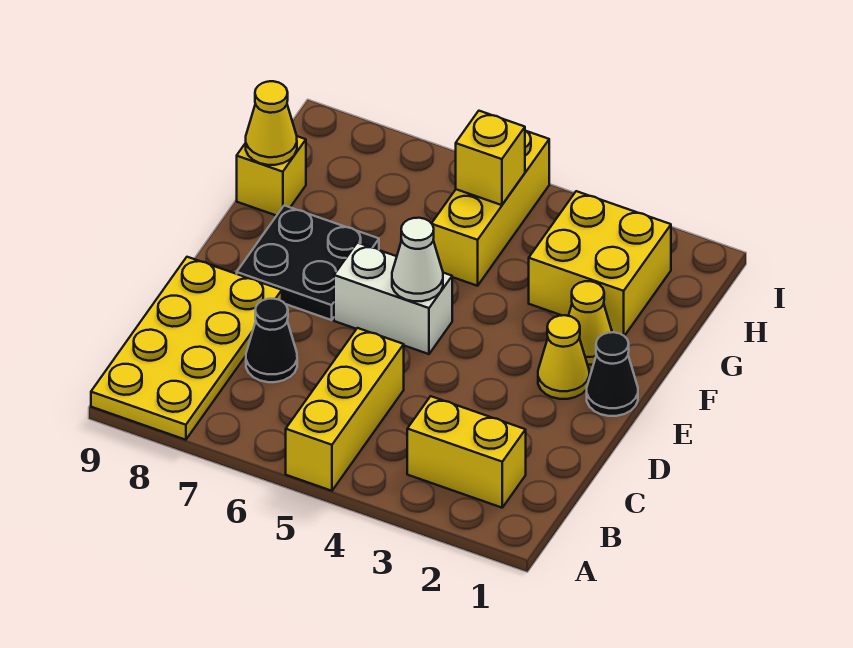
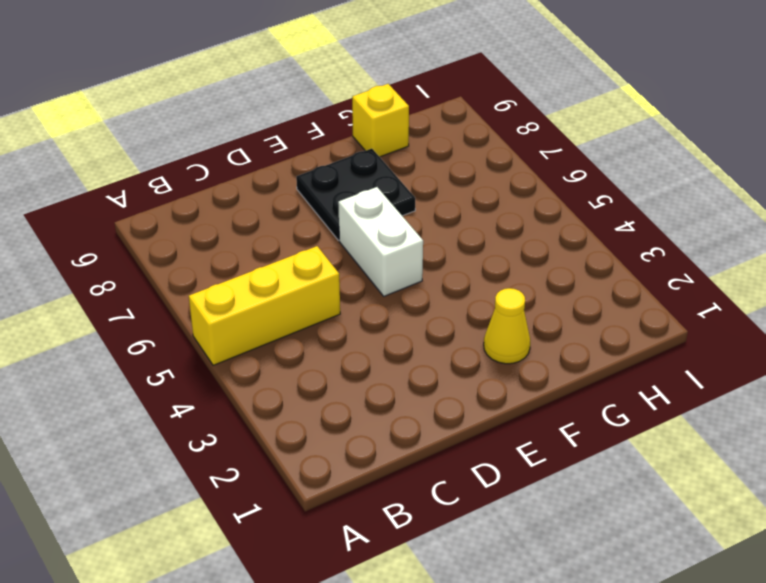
none -> yellow plate A8:D9 level 1
none -> yellow brick B2:B3 level 1
none -> black cone C7 level 1

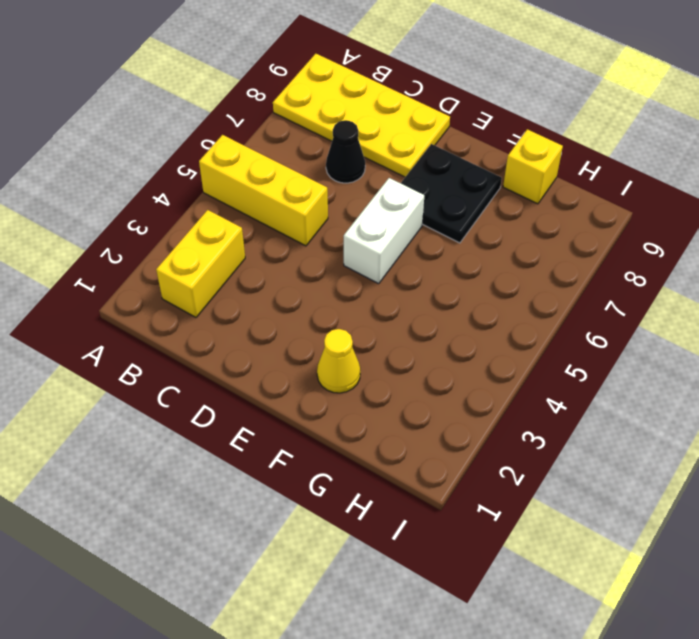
none -> black cone E1 level 1
none -> yellow cone E2 level 1
none -> yellow brick G2:H3 level 1

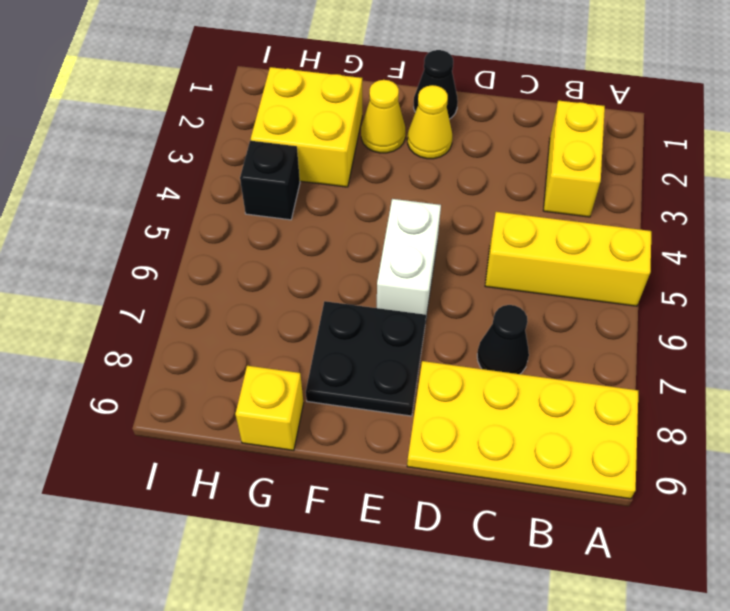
black brick H4 level 1 -> none
none -> yellow brick G5:I5 level 1
none -> white cone E5 level 2
none -> yellow cone G9 level 2

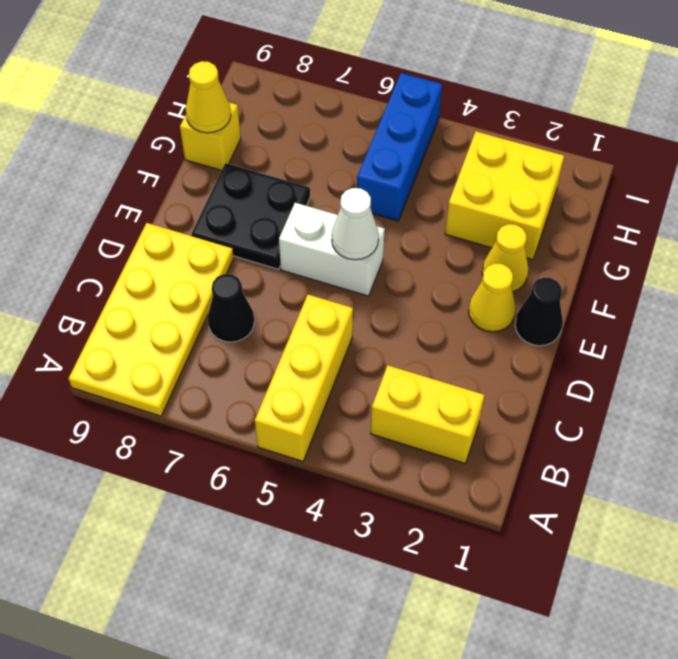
blue brick G5:I5 level 1 -> yellow brick G5:I5 level 1
none -> yellow brick H5 level 2

